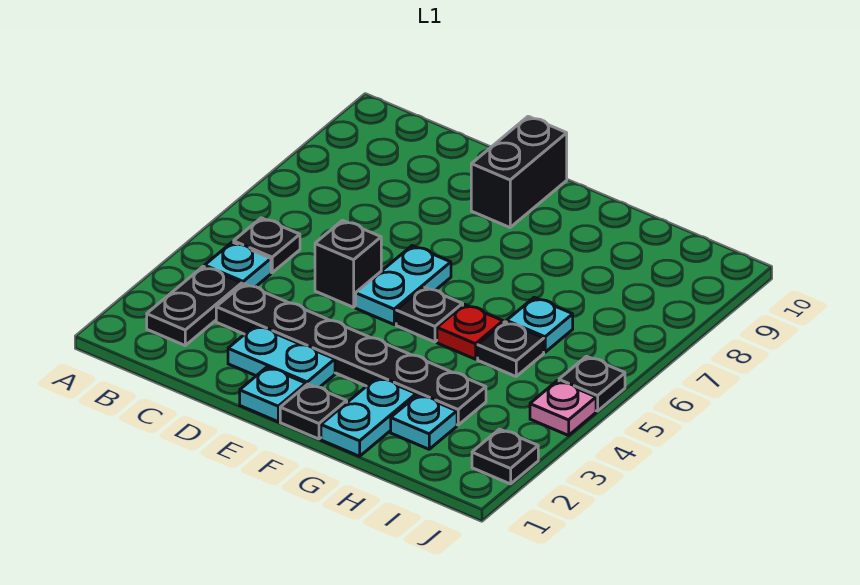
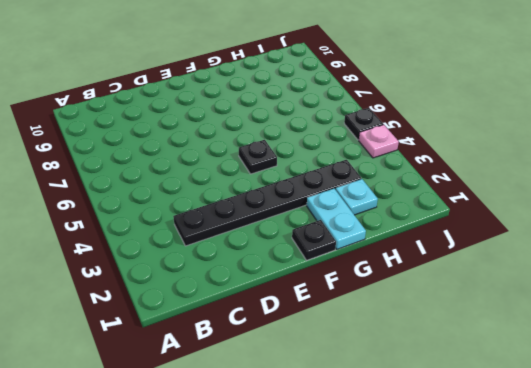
none -> black plate B2:B3 level 1
none -> cyan plate B4 level 1
none -> black plate B5 level 1

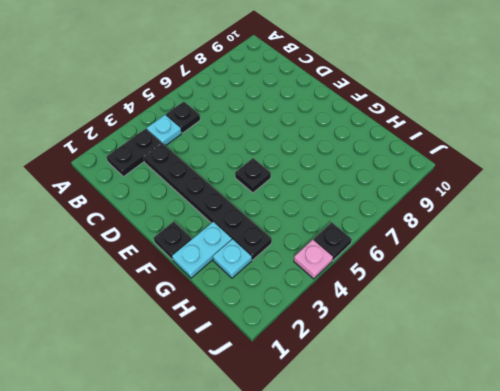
none -> cyan plate D2:E2 level 1
none -> black brick D5 level 1
none -> cyan plate E1 level 1

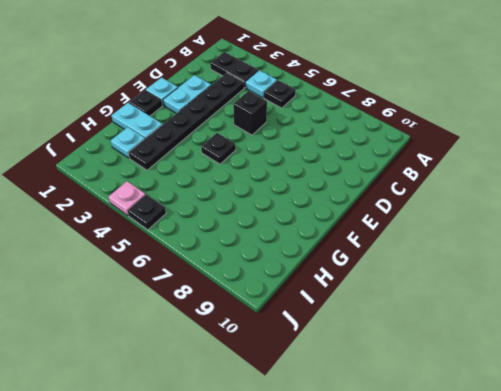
none -> cyan plate E5:E6 level 1
none -> black brick E9:E10 level 1
none -> red plate G5 level 1

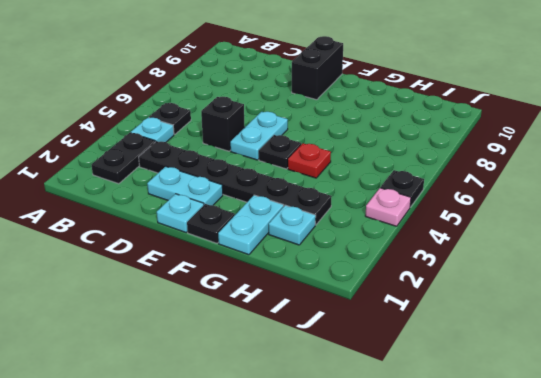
none -> black plate H5 level 1
none -> cyan plate H6 level 1
none -> black plate J2 level 1

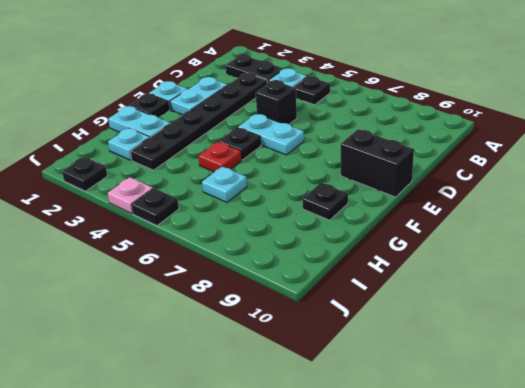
black plate G9 level 1 -> black plate H5 level 1

